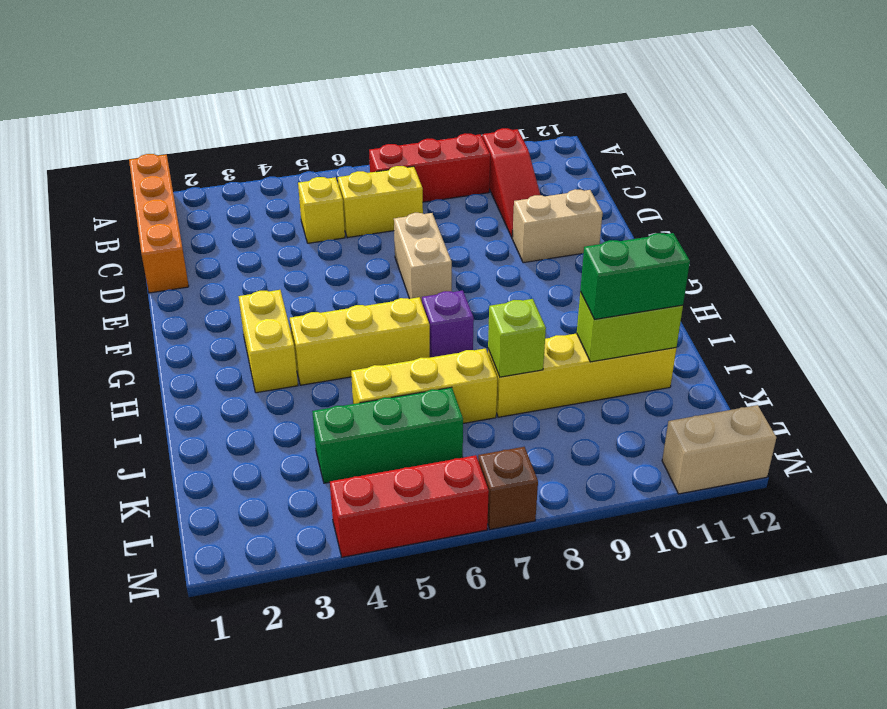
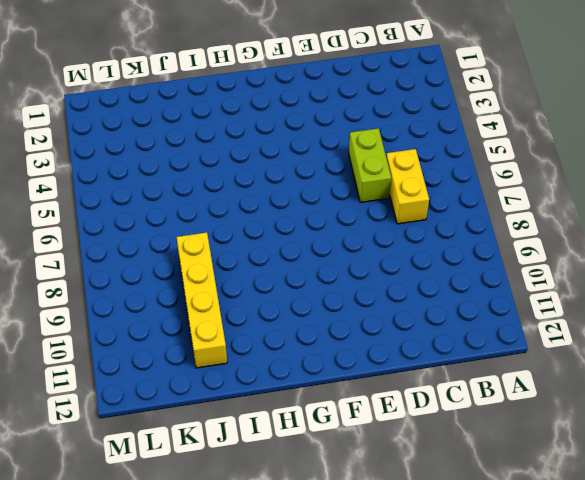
lime brick D5:D6 level 1 -> lime brick J10:J11 level 2
none -> orange brick A1:D1 level 1
none -> red brick B7:B9 level 1
none -> red slope B10:D10 level 1 top B

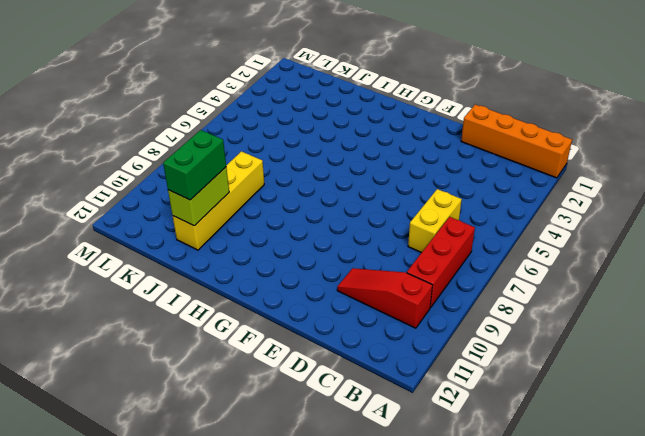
none -> yellow brick C5 level 1
none -> tan brick E7:F7 level 1
none -> tan brick E10:E11 level 1

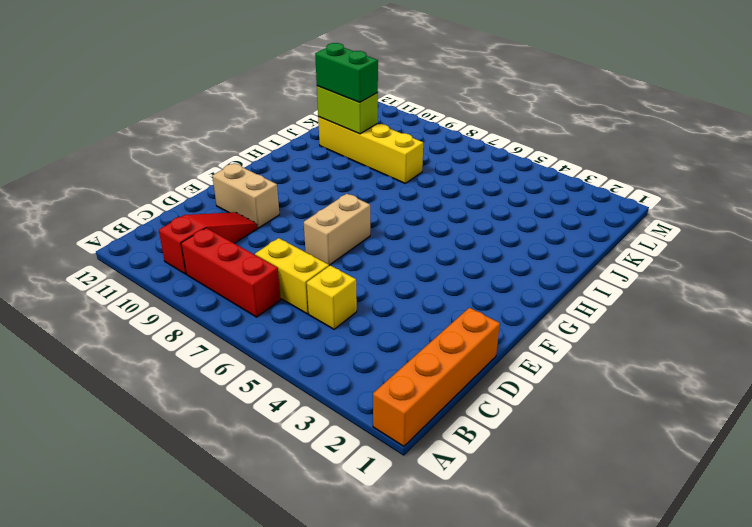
none -> yellow brick G3:H3 level 1
none -> yellow brick H4:H6 level 1
none -> purple brick H7 level 1

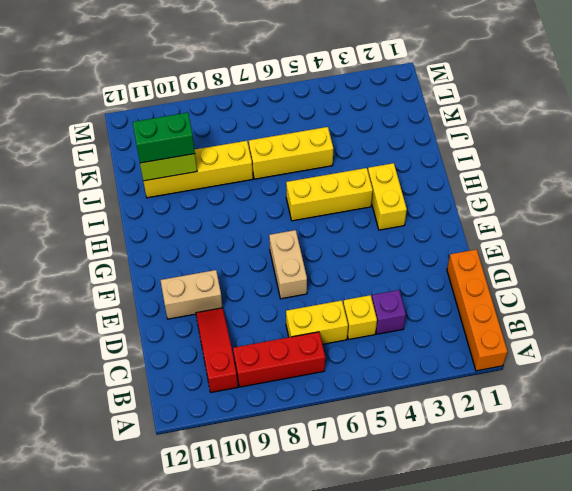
purple brick C4 level 1 -> purple brick H7 level 1
none -> green brick K4:K6 level 1
none -> red brick M4:M6 level 1
none -> brown brick M7 level 1

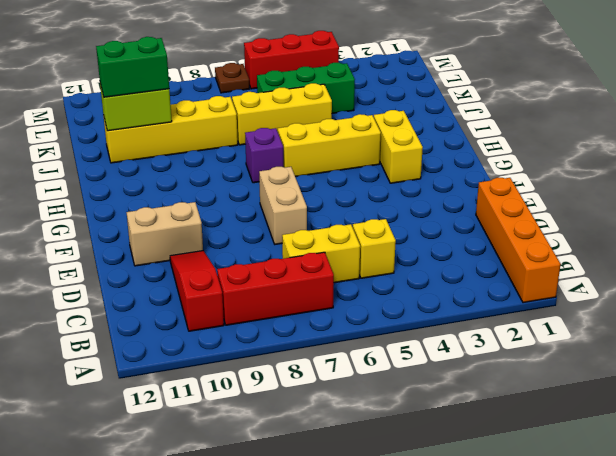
brown plate M7 level 1 -> brown brick M7 level 1
none -> tan brick M11:M12 level 1
none -> lime brick J8 level 2

